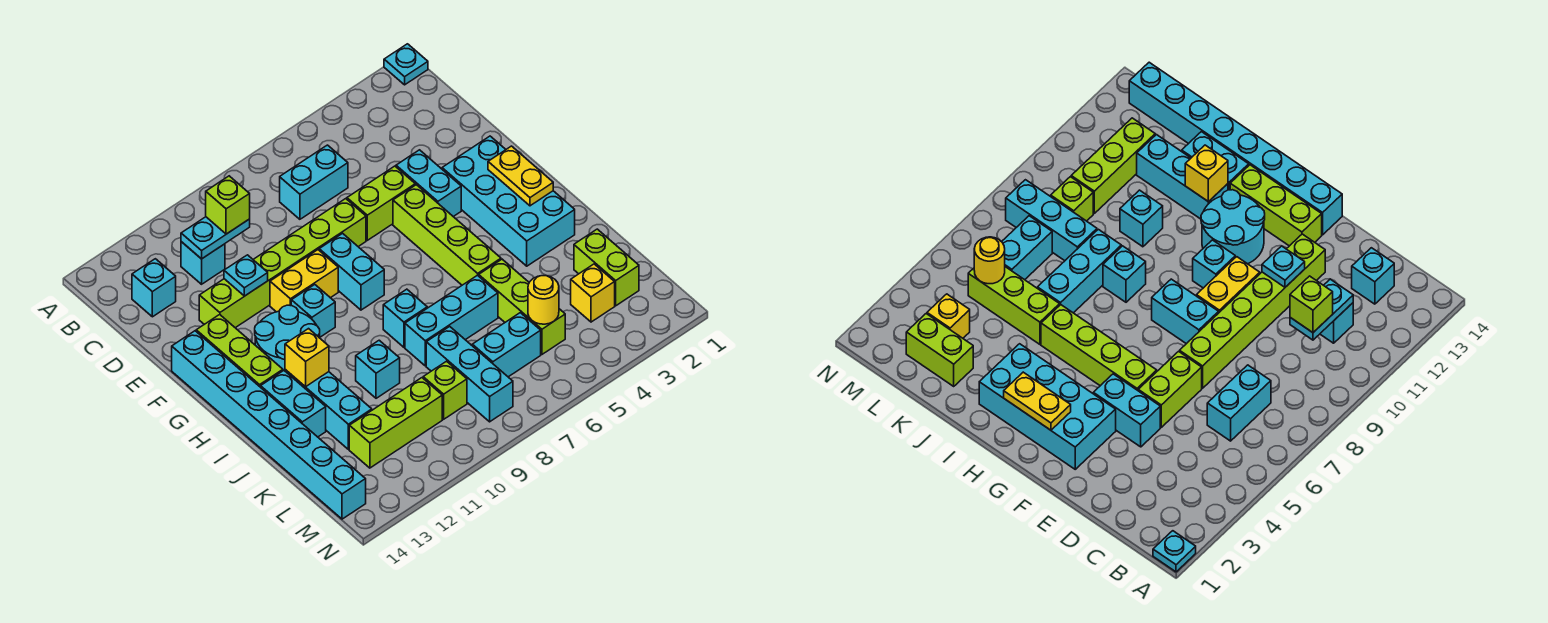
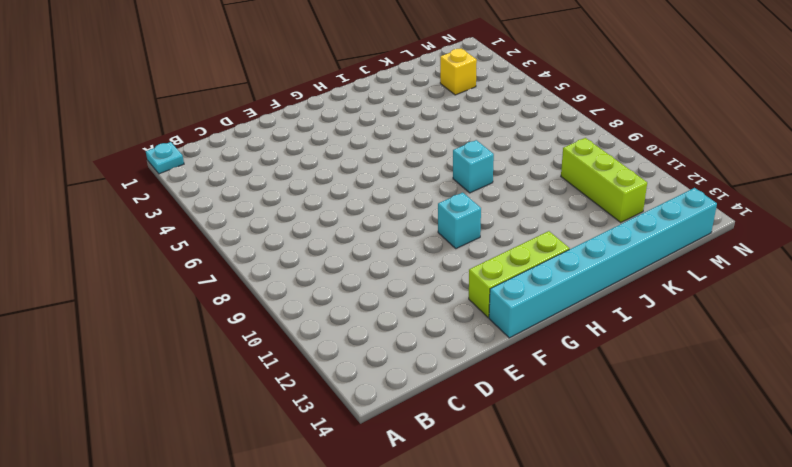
none -> cyan brick C6:C7 level 1
none -> cyan brick C11 level 1
none -> cyan brick C13 level 1
none -> cyan brick E4:F4 level 1

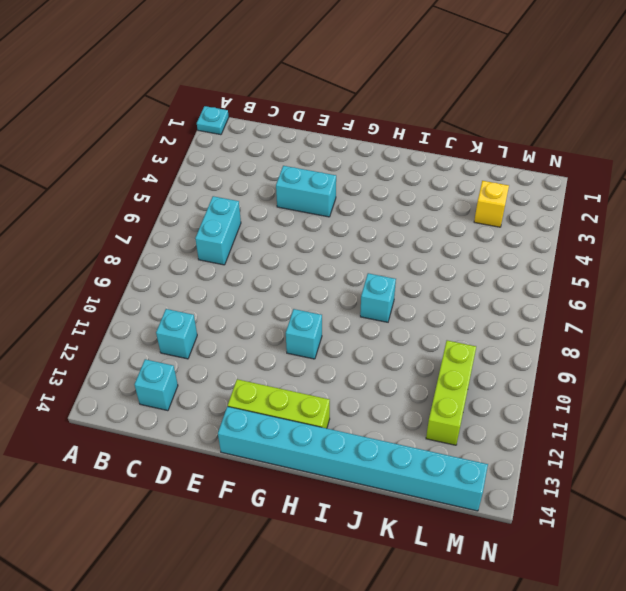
none -> lime brick E5:E6 level 1
none -> lime brick E7:E12 level 1
none -> cyan brick F2:I3 level 1
none -> lime brick F5:I5 level 1

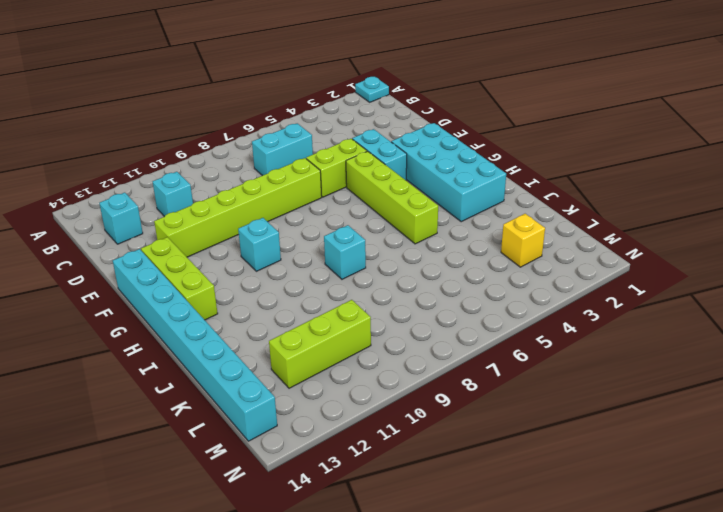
none -> cyan brick F8:G8 level 1
none -> yellow brick F9:F10 level 1
none -> cyan round brick G11:H12 level 1
none -> cyan brick I12:K12 level 1

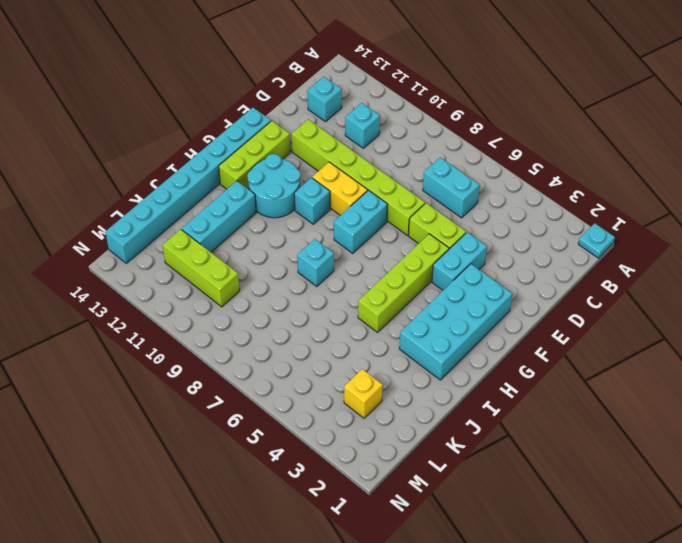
none -> cyan brick I13:J13 level 1
none -> lime brick J5:L5 level 1
none -> cyan brick J6:J8 level 1
none -> cyan brick J10 level 1

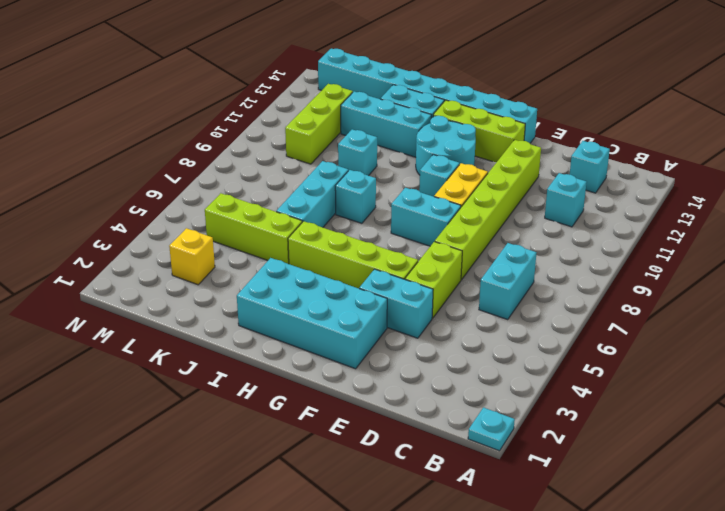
none -> lime brick K2:L2 level 1
none -> cyan brick K8:M8 level 1
none -> cyan brick L6:L7 level 1
none -> lime brick L9 level 1

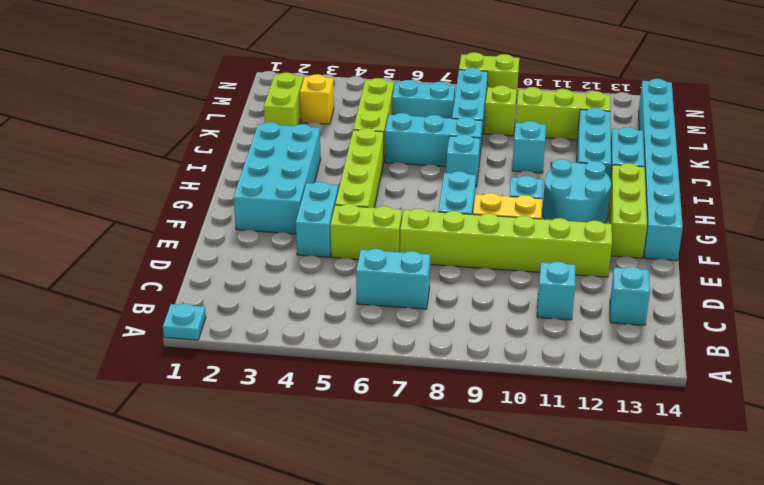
lime brick N8:N9 level 1 -> none
none -> cyan plate C10:C11 level 2
none -> cyan plate E11 level 2
none -> yellow plate G2:H2 level 2
none -> yellow brick I12 level 2

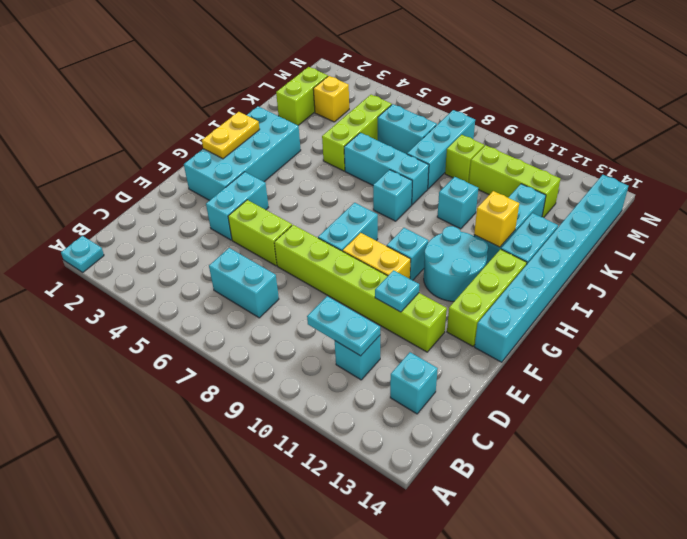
none -> lime brick F5:I5 level 1
none -> yellow round brick L5 level 2
none -> lime brick C10 level 3

